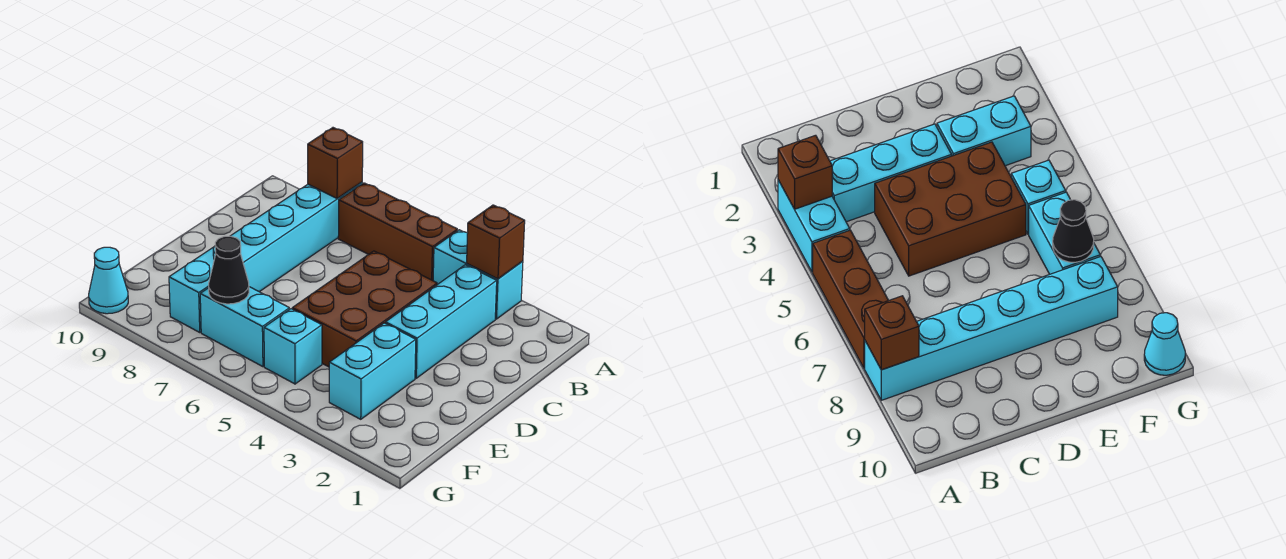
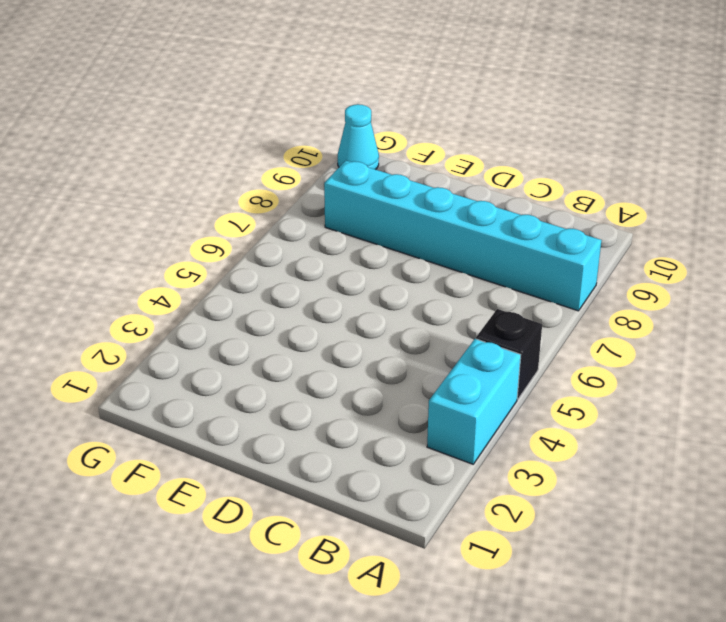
black brick A5 level 1 -> brown brick A5:A7 level 1
none -> cyan brick B3:D3 level 1
none -> brown brick C4:E5 level 1
none -> cyan brick E3:F3 level 1

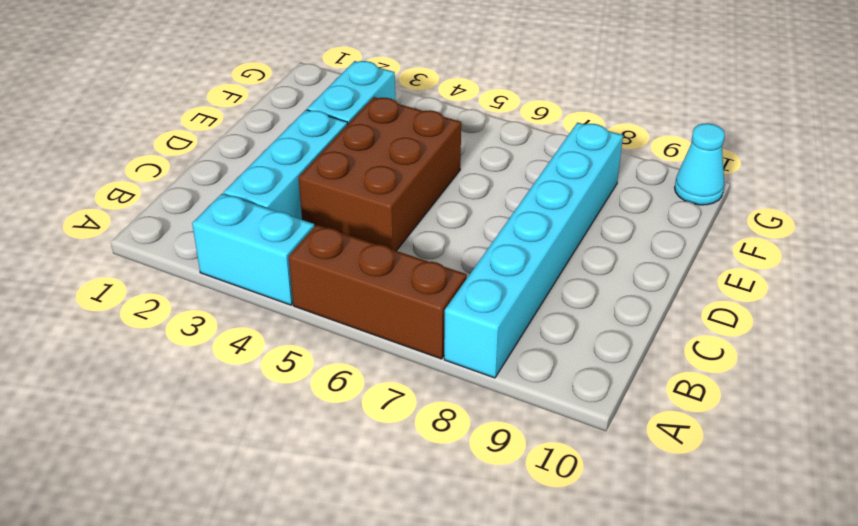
none -> cyan brick F5 level 1
none -> cyan brick F6:F7 level 1
none -> brown brick A3 level 2

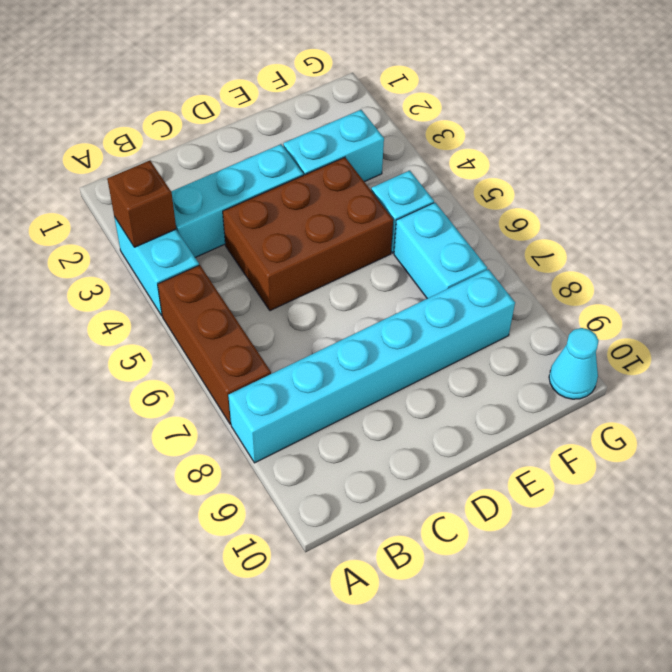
none -> brown brick A8 level 2
none -> black cone F7 level 2

